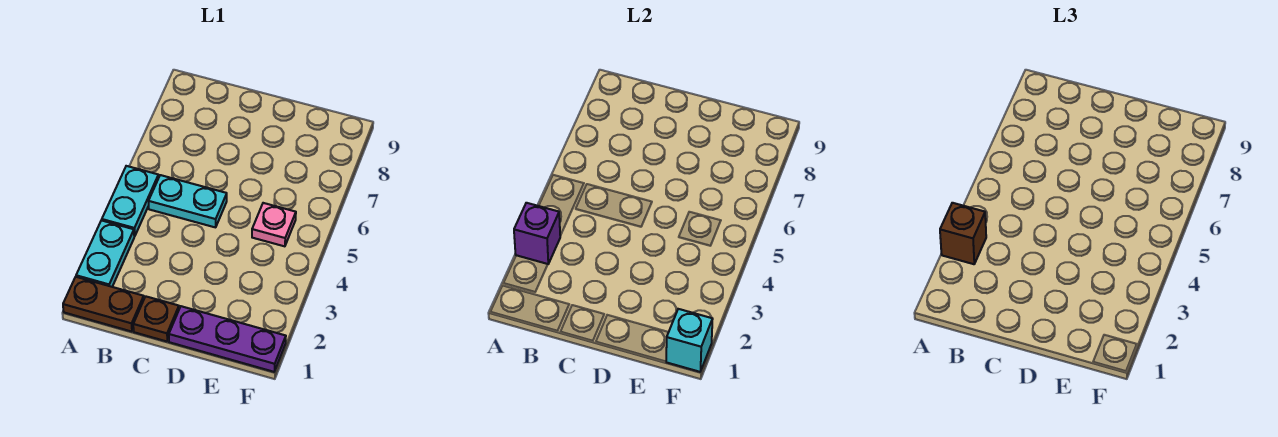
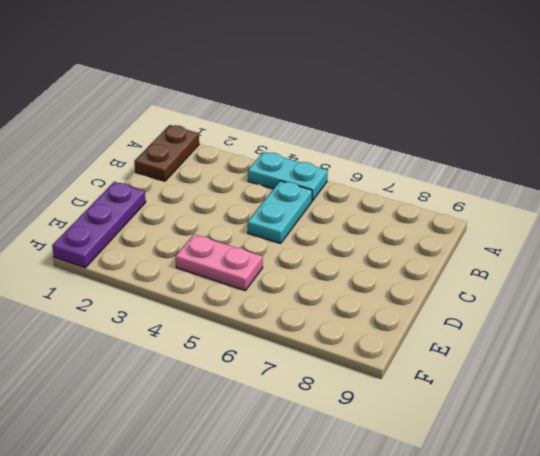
pink plate E4:E5 level 1 -> pink plate E5 level 1
none -> cyan plate A2:A3 level 1
none -> brown plate C1 level 1

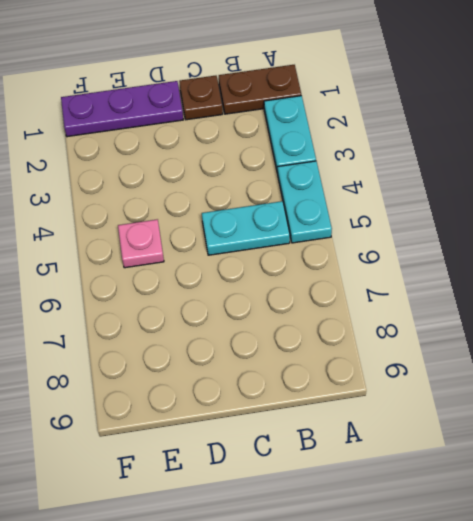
none -> purple brick A3 level 2
none -> cyan brick F1 level 2

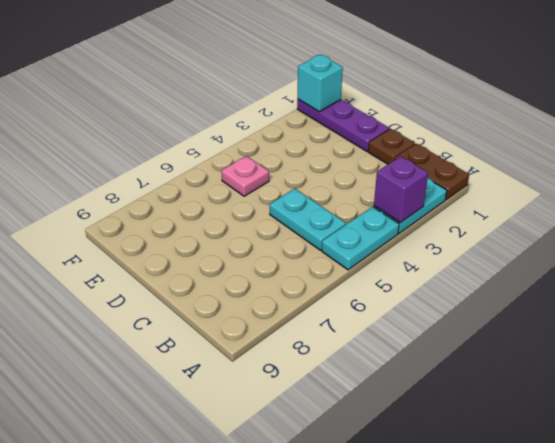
none -> brown brick A3 level 3

